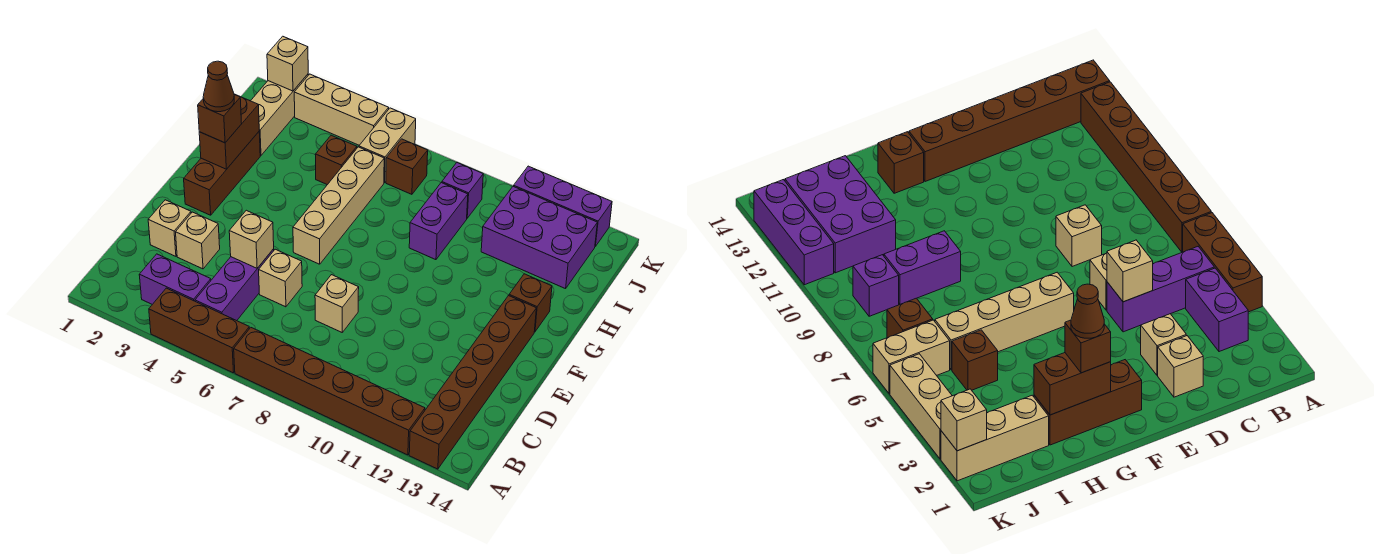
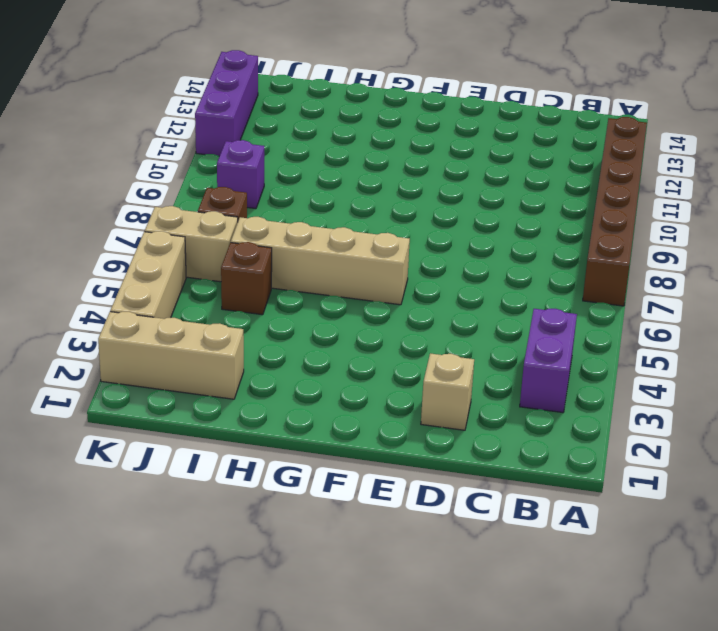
none -> brown brick A4:A6 level 1
none -> brown brick A13:F13 level 1
none -> purple brick B5:D5 level 1

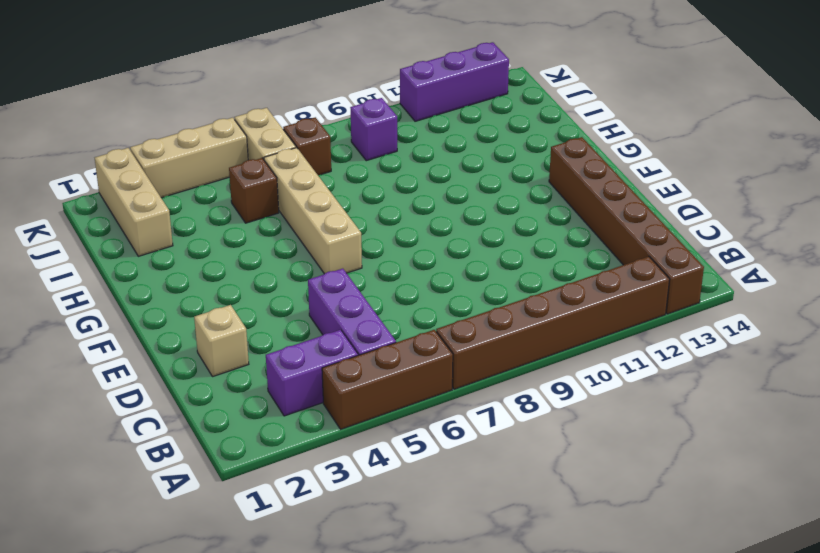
none -> tan brick D3 level 1
none -> tan brick D6 level 1
none -> tan brick D8 level 1

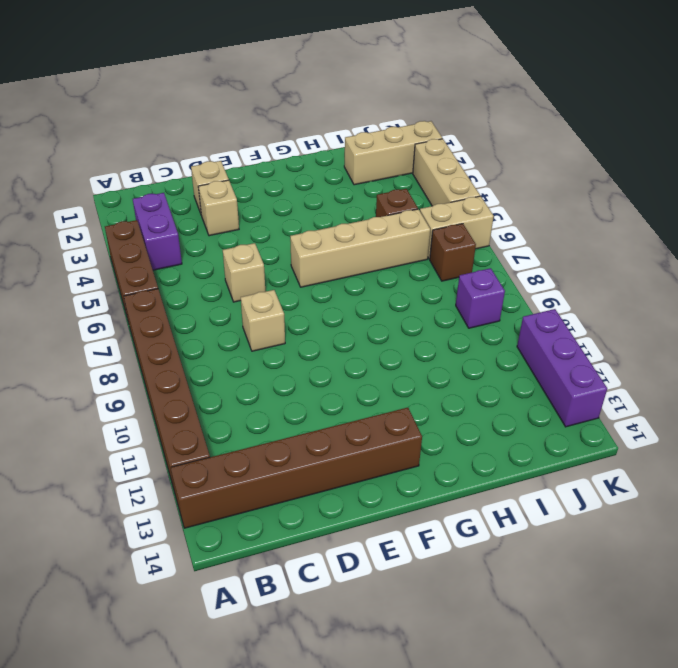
none -> purple brick B5:D5 level 1
none -> brown brick F2:H2 level 1
none -> brown brick G13 level 1

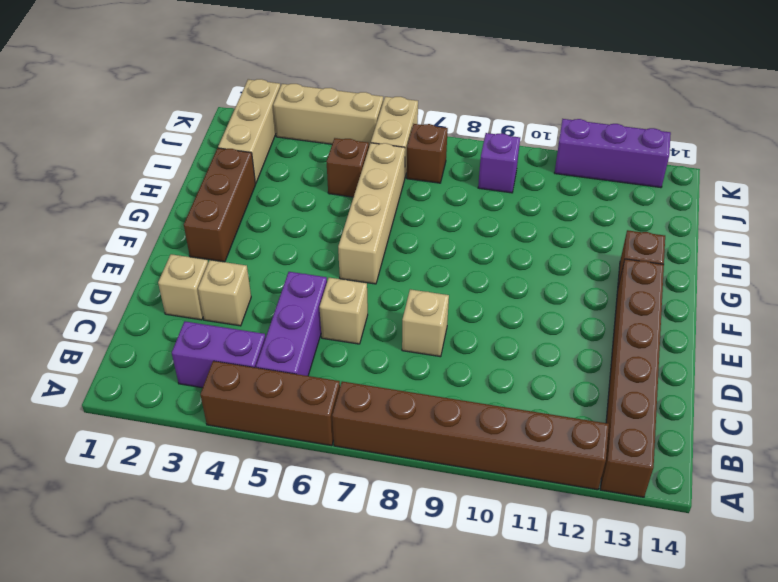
none -> purple brick H9:I9 level 1
none -> purple brick I11:J13 level 1
none -> tan brick D5 level 2

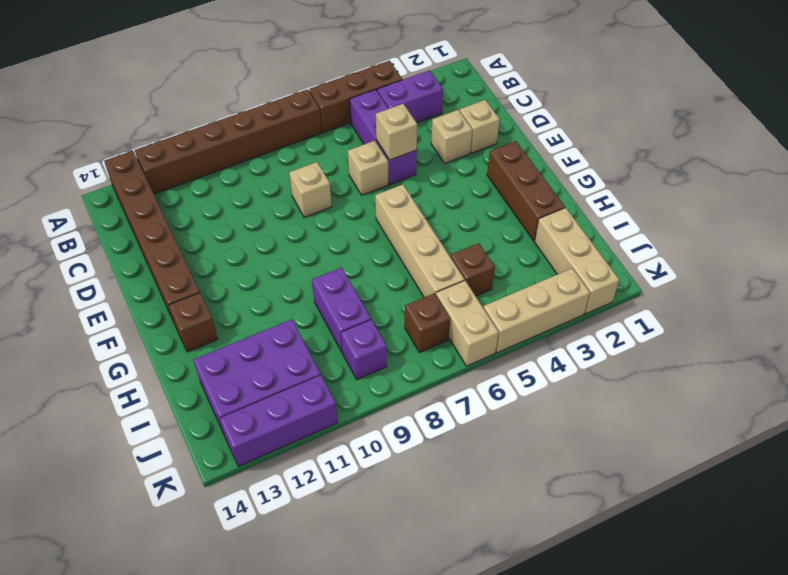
none -> brown brick G2:H2 level 2
none -> tan brick K2 level 2
none -> brown brick G2 level 3

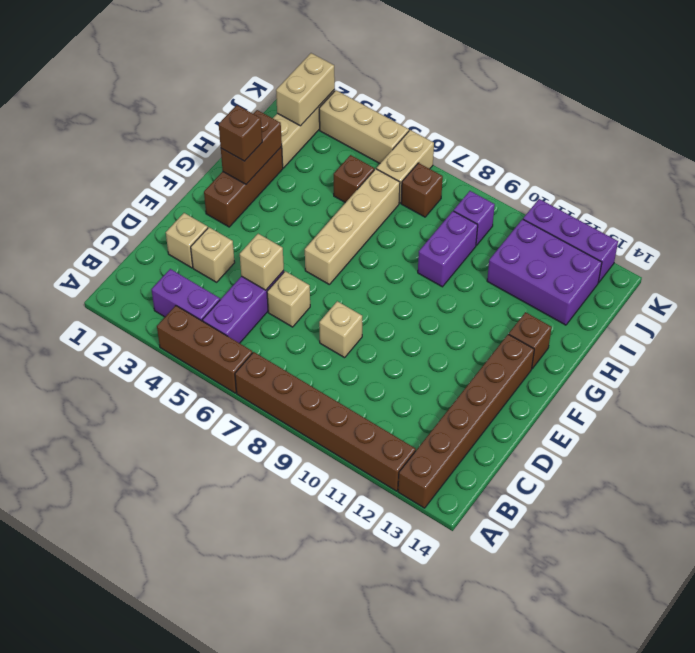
tan brick J2:K2 level 2 -> tan brick K2 level 2
none -> brown cone G2 level 4

